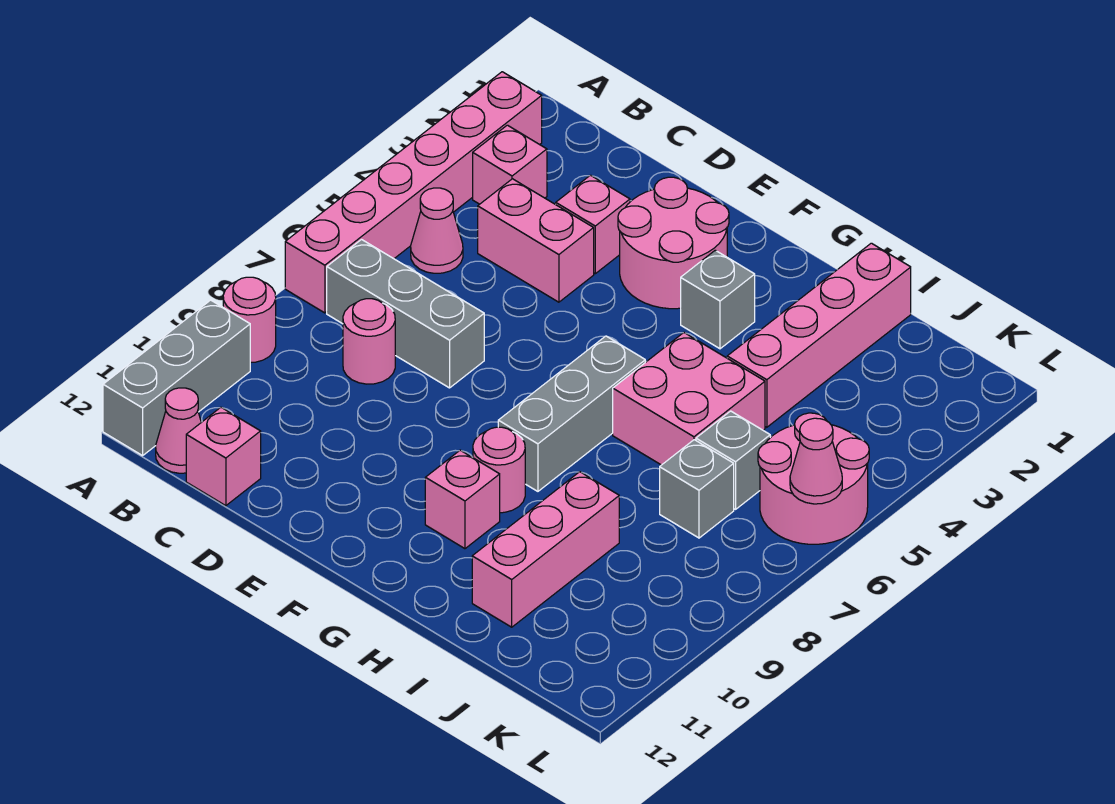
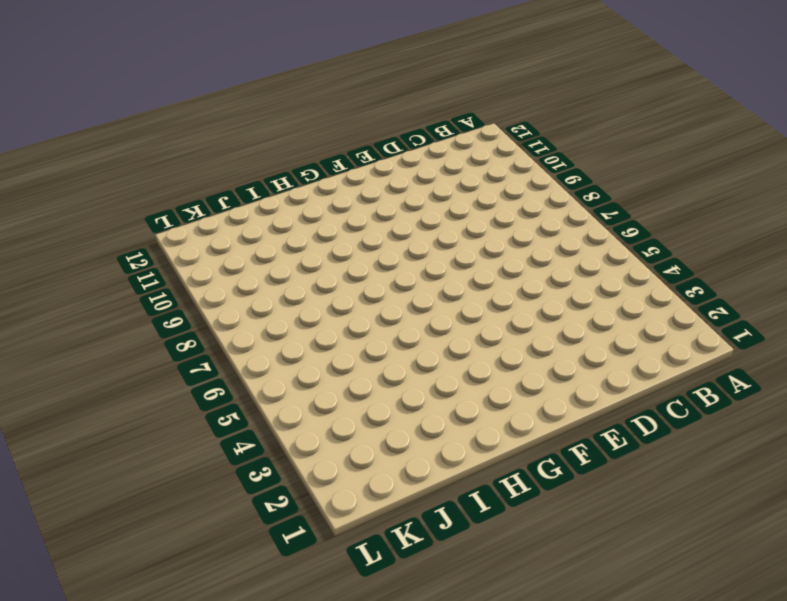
none -> pink brick A2:A7 level 1
none -> pink round brick A9 level 1
none -> grey brick A10:A12 level 1

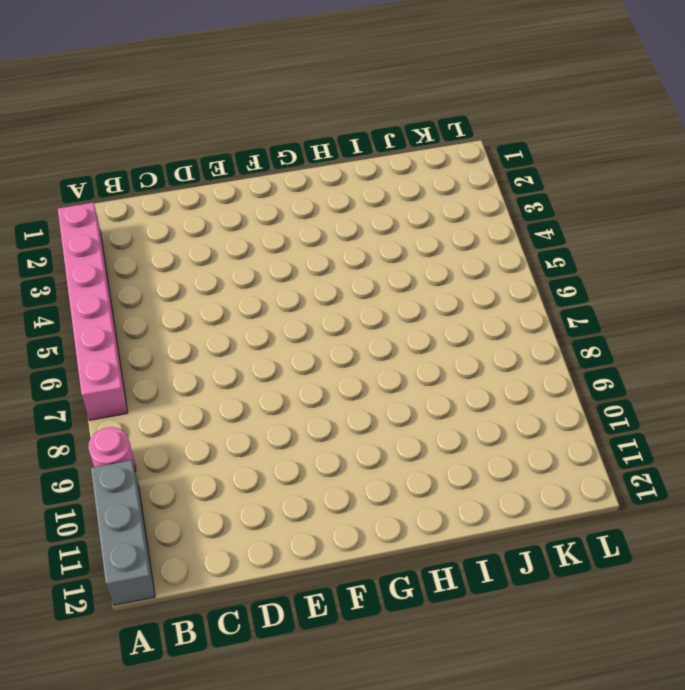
none -> pink brick B3 level 1
none -> pink cone B5 level 1
none -> grey brick B7:D7 level 1

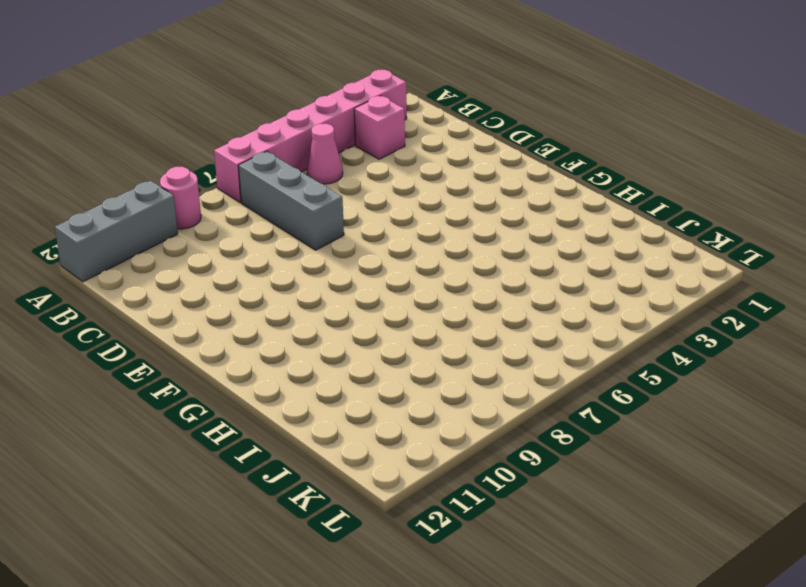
none -> pink cone B12 level 1
none -> pink brick C4:D4 level 1
none -> pink round brick C8 level 1

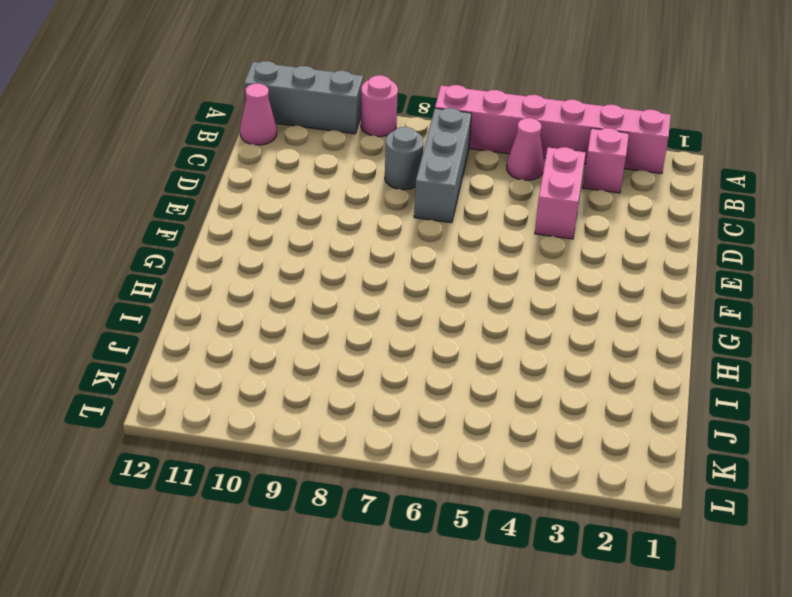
grey round brick C8 level 1 -> pink round brick C8 level 1
none -> pink brick C12 level 1
none -> pink brick D3 level 1
none -> pink round brick E2:F3 level 1

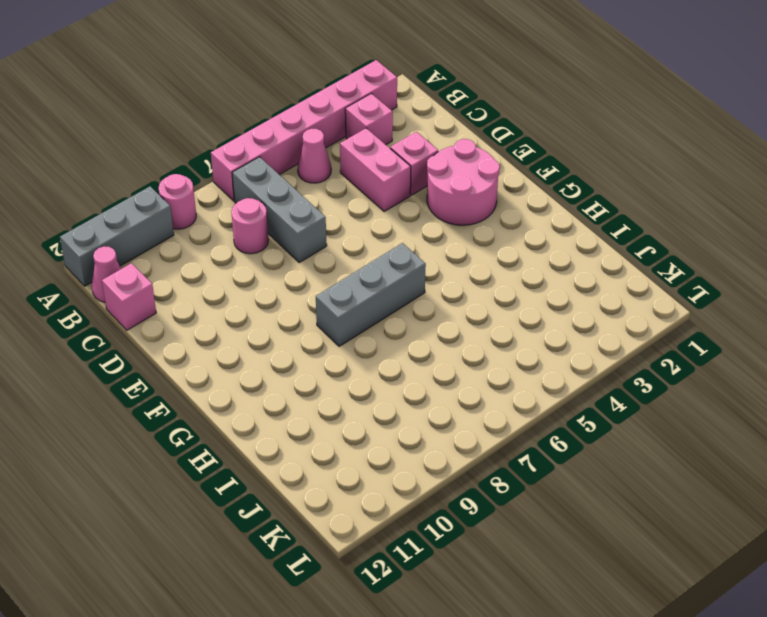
none -> grey brick G3 level 1
none -> pink round brick G9 level 1
none -> pink brick G10 level 1

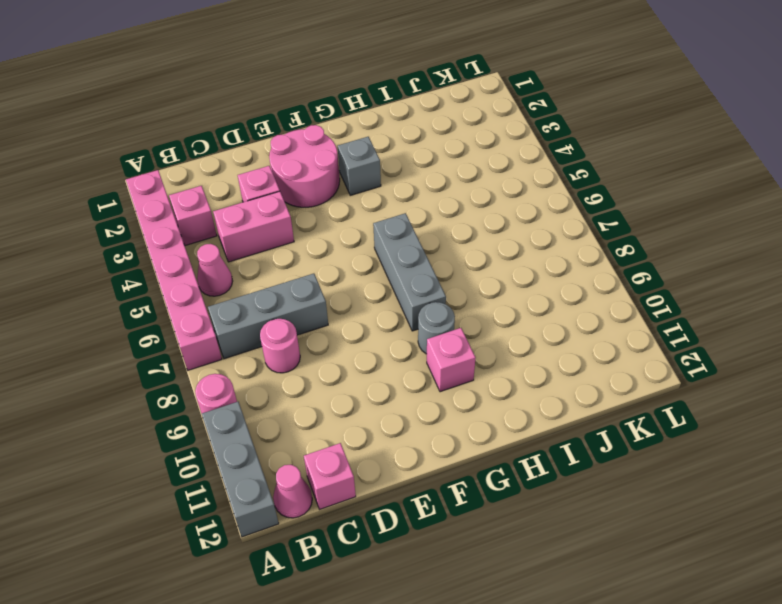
grey round brick G9 level 1 -> pink round brick G9 level 1
none -> pink brick H5:I6 level 1
none -> pink brick I1:I4 level 1
none -> pink brick I9:I11 level 1

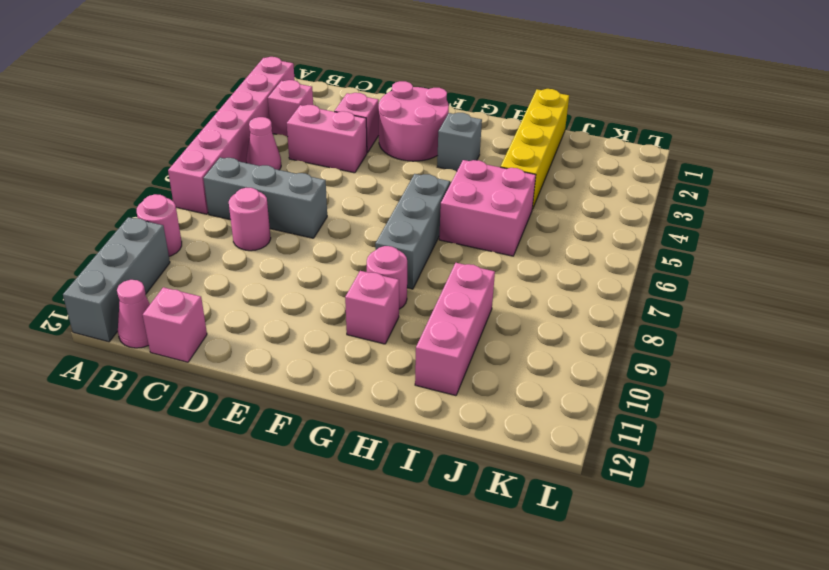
yellow brick I1:I4 level 1 -> pink brick I1:I4 level 1
none -> grey brick J6 level 1
none -> grey brick J7 level 1
none -> pink round brick K5:L6 level 1

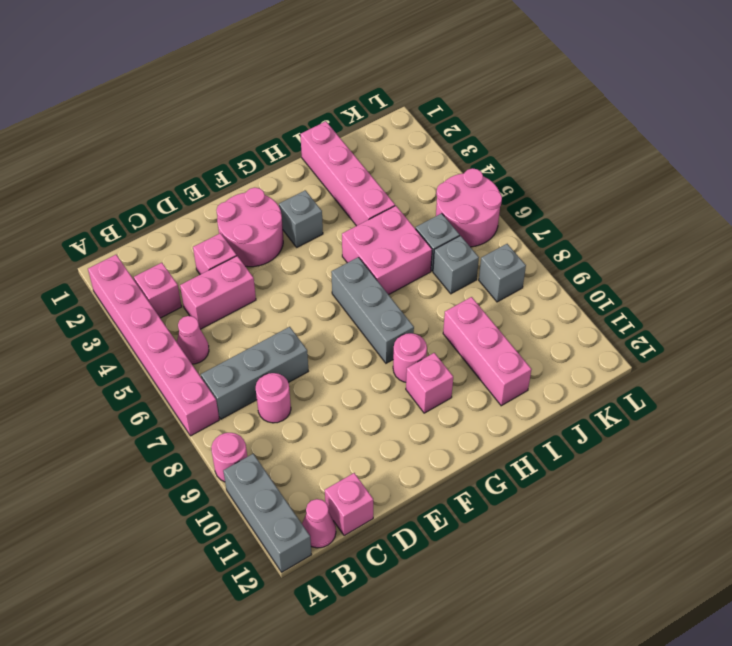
grey brick K8 level 1 -> none
none -> pink cone L6 level 2

